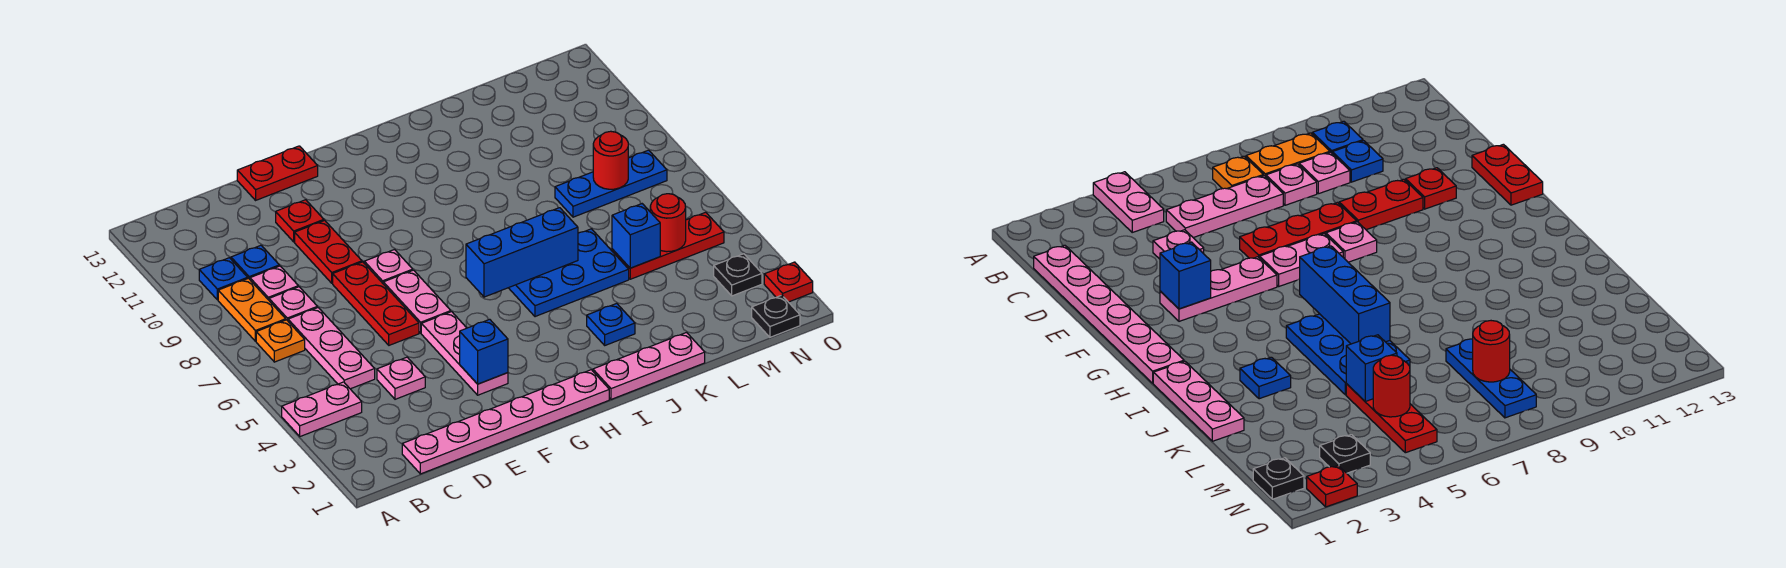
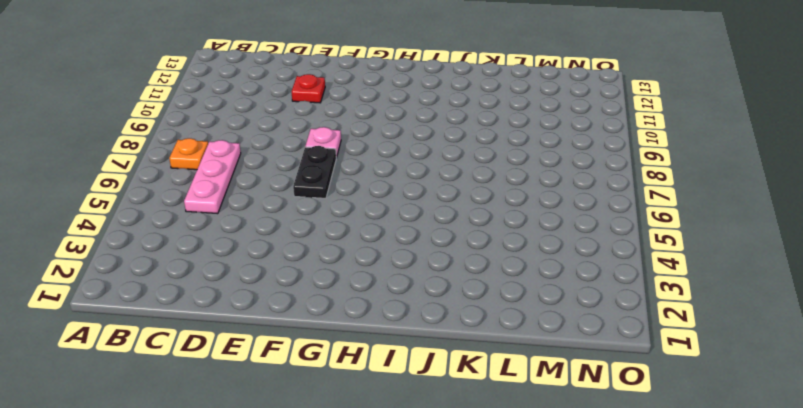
black plate F6:F7 level 1 -> pink plate F6:F7 level 1
none -> pink plate A4:B4 level 1
none -> orange plate B8:B9 level 1
none -> blue plate B10 level 1
none -> pink plate C1:H1 level 1

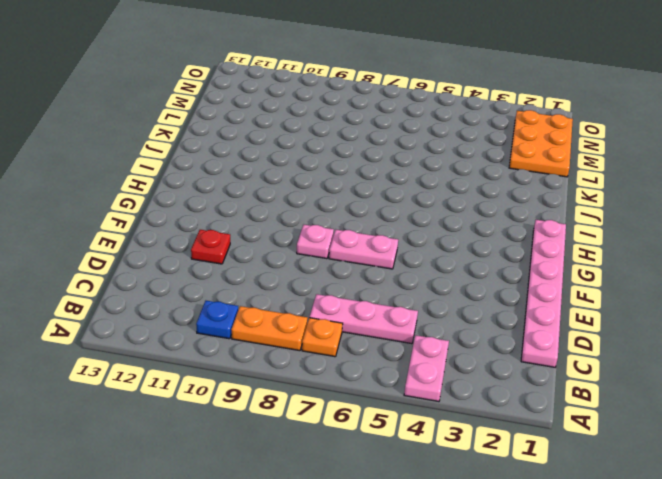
orange plate L1:N2 level 1 -> black plate N1 level 1
none -> pink plate C8 level 1
none -> pink plate C9 level 1
none -> blue plate C10 level 1
none -> pink plate D4 level 1

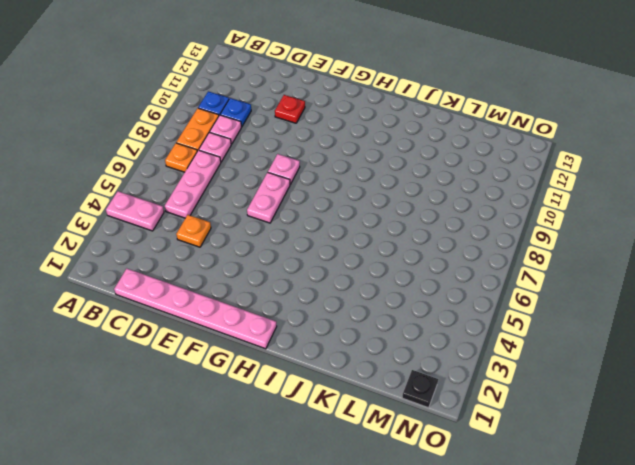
orange plate D4 level 1 -> pink plate D4 level 1
none -> red plate E6:E8 level 1
none -> red plate E9:E10 level 1
none -> red plate E13:F13 level 1
none -> pink plate F3:F5 level 1

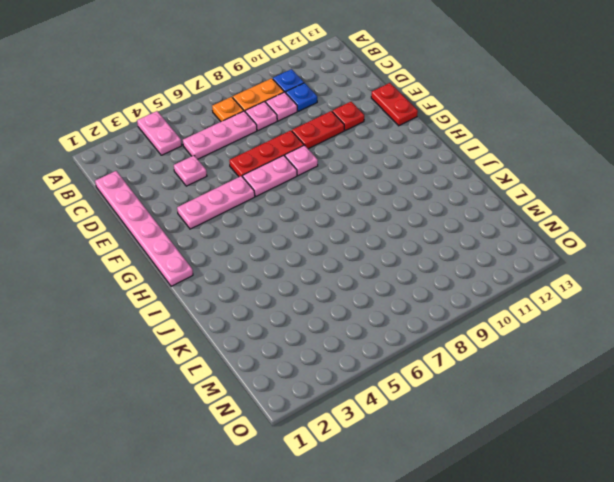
none -> pink plate I1:K1 level 1
none -> blue plate I5:K6 level 1
none -> blue plate J3 level 1
none -> red plate L5:N5 level 1

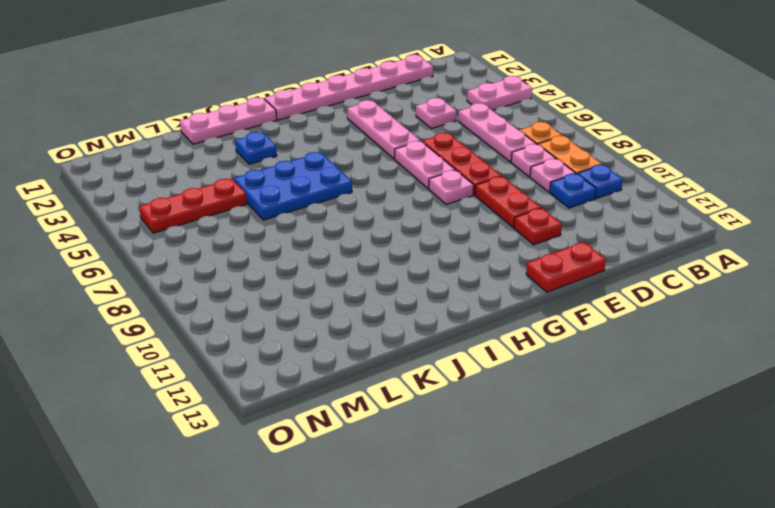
none -> blue plate L8:N8 level 1
none -> black plate N1 level 1
none -> black plate N3 level 1
none -> red plate O2 level 1

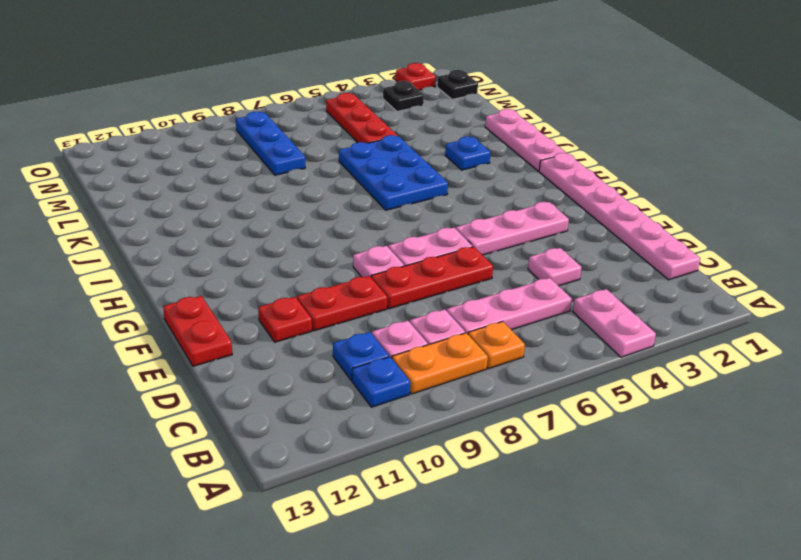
none -> blue brick F3 level 2
none -> blue brick H6:J6 level 2
none -> blue brick L5 level 2
none -> red round brick M5 level 2

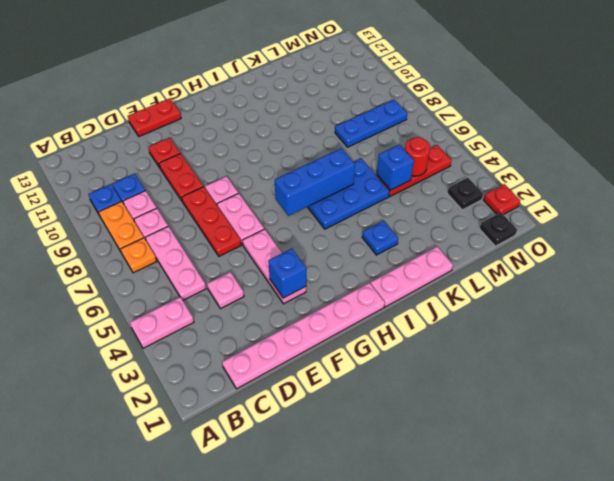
none -> red round brick M8 level 2

